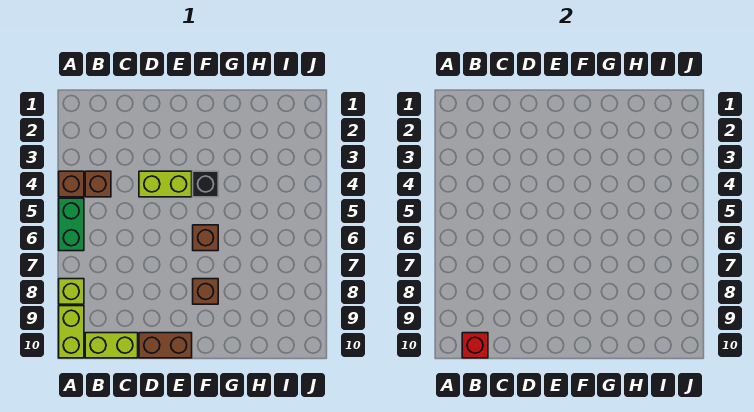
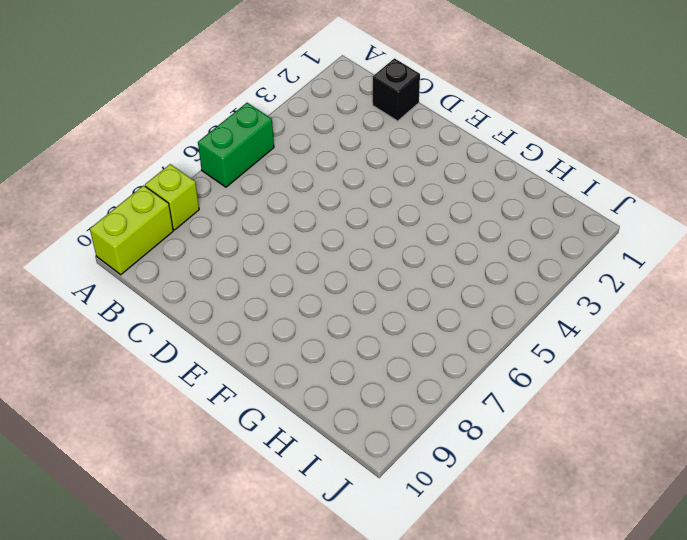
black brick C1 level 1 -> black brick F4 level 1
none -> brown brick A4 level 1
none -> brown brick B4 level 1
none -> lime brick B10:C10 level 1

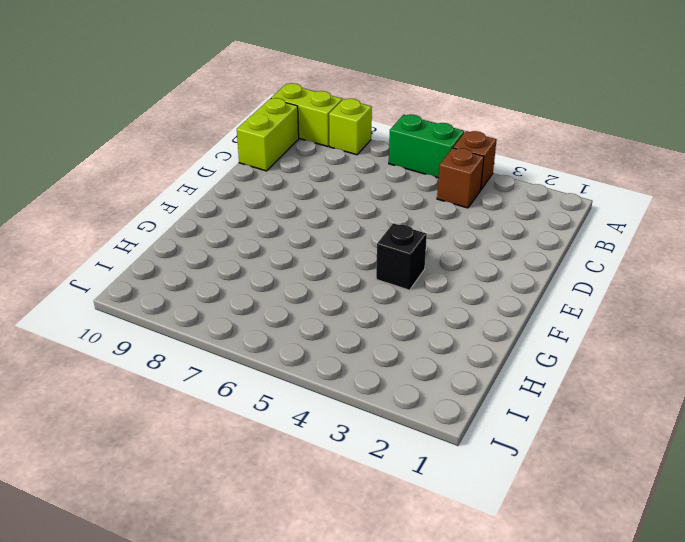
none -> lime brick D4:E4 level 1
none -> brown brick D10:E10 level 1
none -> brown brick F6 level 1

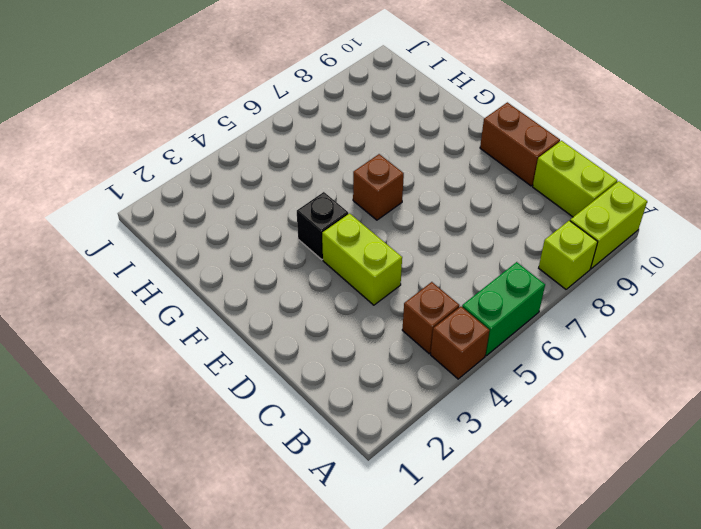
none -> brown brick F8 level 1
none -> red brick B10 level 2

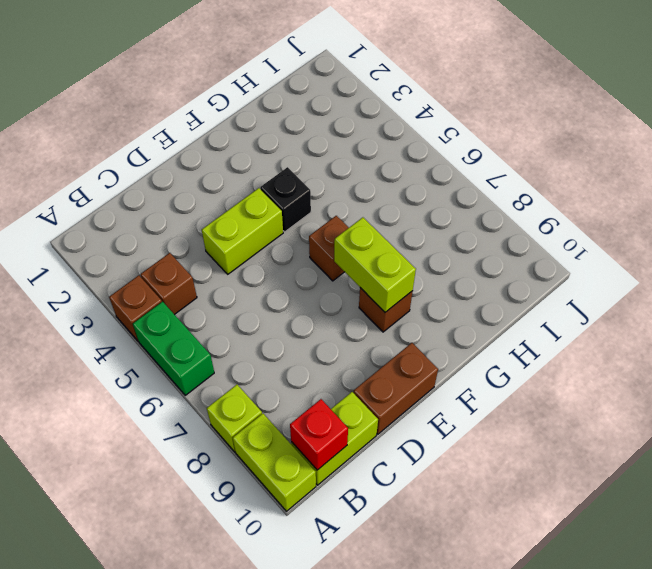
lime brick F7:F8 level 2 -> none

